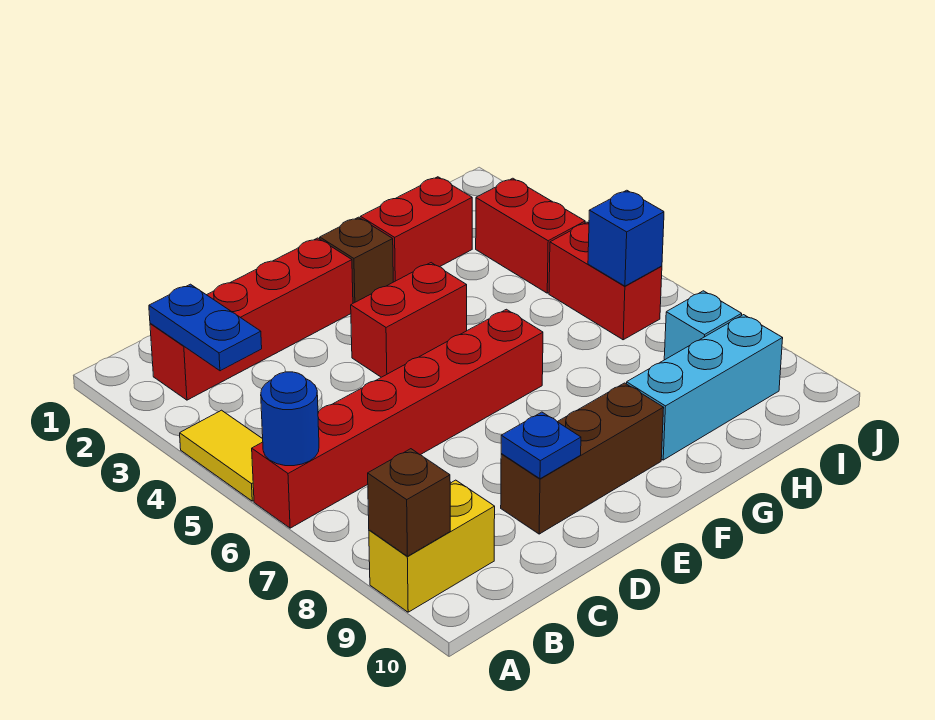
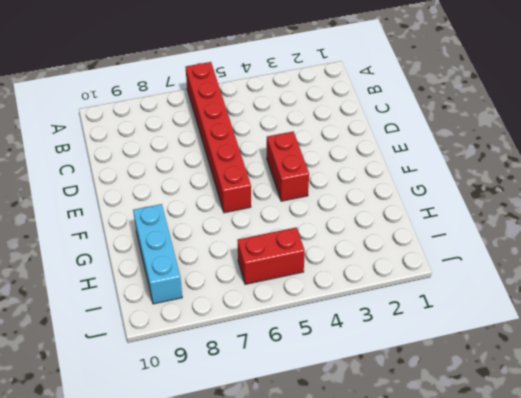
none -> yellow tile A4:A5 level 1
none -> yellow brick A9:B9 level 1
none -> red brick B2:E2 level 1

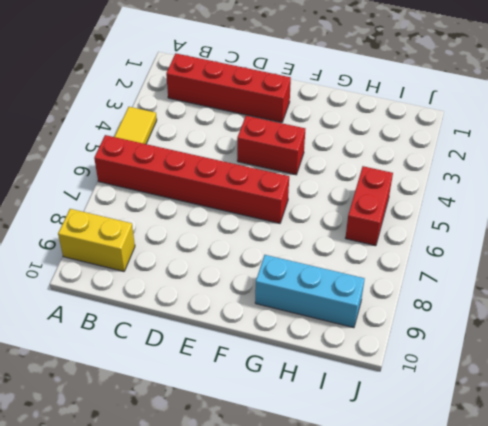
none -> brown brick D9:F9 level 1
none -> brown brick F2 level 1
none -> red brick G2:H2 level 1

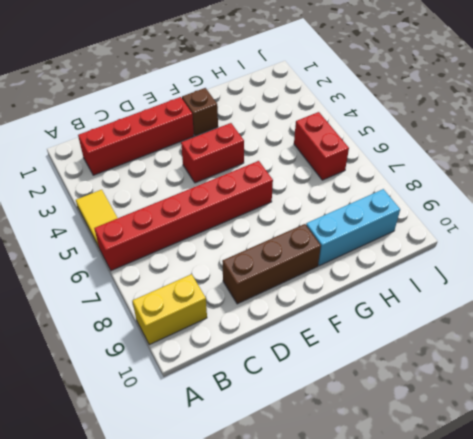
none -> red brick G2:H2 level 1
none -> red brick I3:I4 level 1
none -> cyan brick I8 level 1

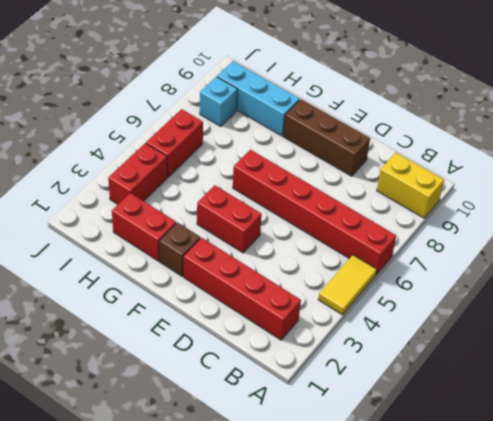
none -> blue round brick A6 level 2
none -> brown brick A9 level 2
none -> blue plate B2:B3 level 2

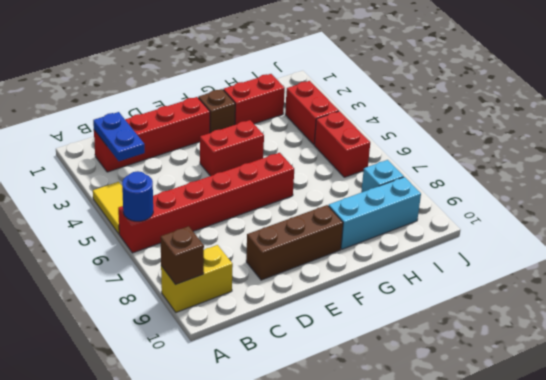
none -> blue plate D9 level 2
none -> blue brick I6 level 2

